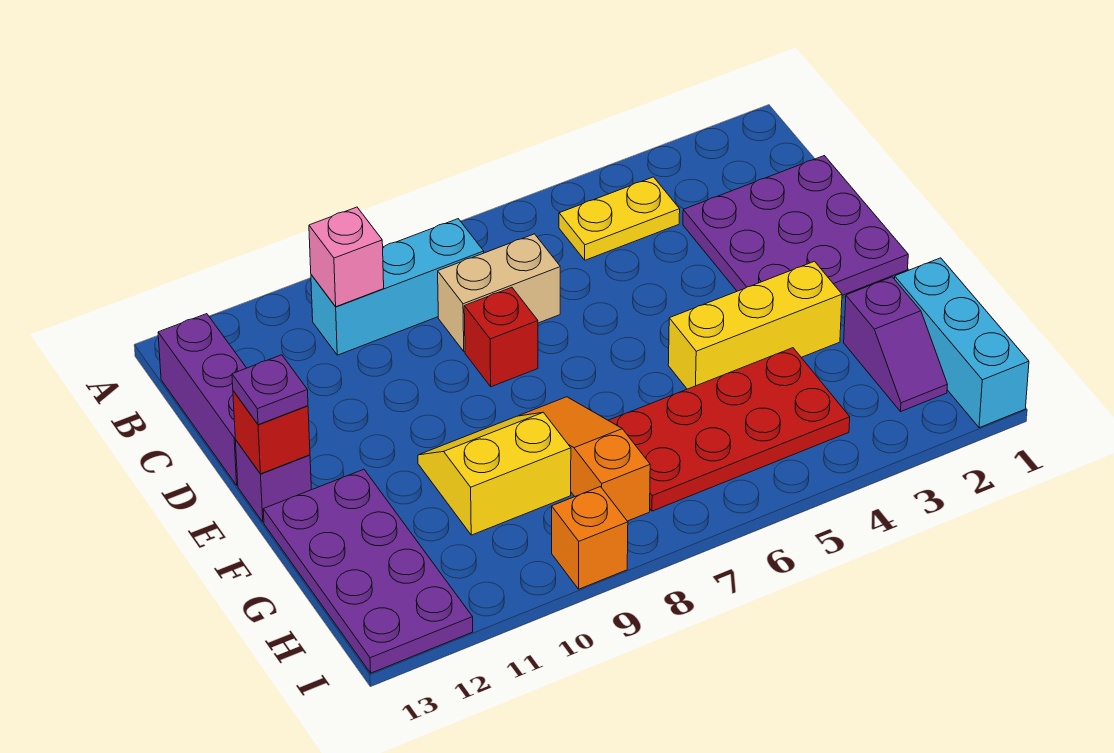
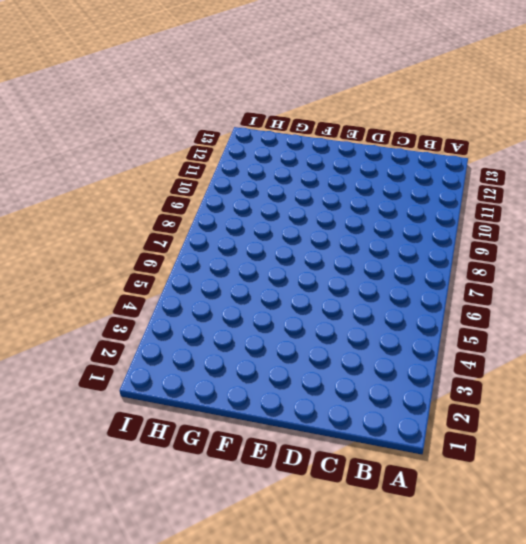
none -> yellow plate B4:B5 level 1
none -> cyan brick B8:B10 level 1
none -> purple brick B13:D13 level 1

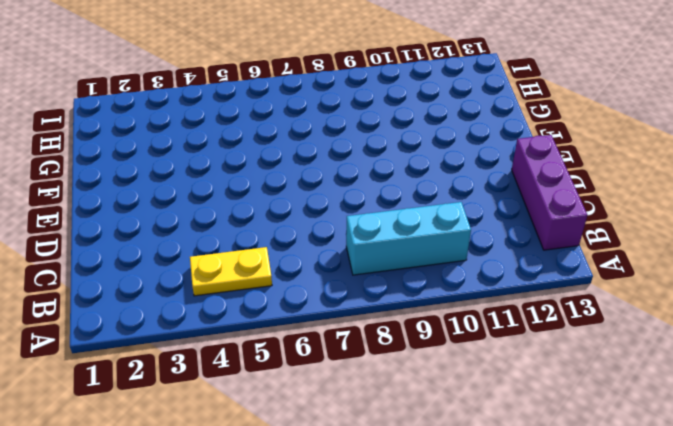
none -> purple plate C1:E3 level 1
none -> tan brick C7:C8 level 1
none -> red brick D8 level 1

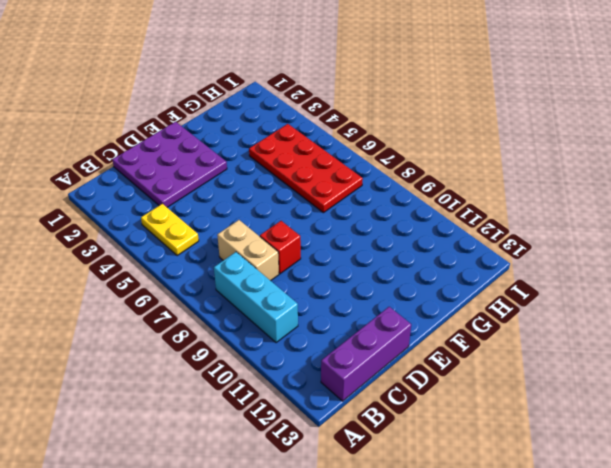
none -> purple brick E13 level 1
none -> yellow brick F3:F5 level 1
none -> orange slope F8:H8 level 1 top H

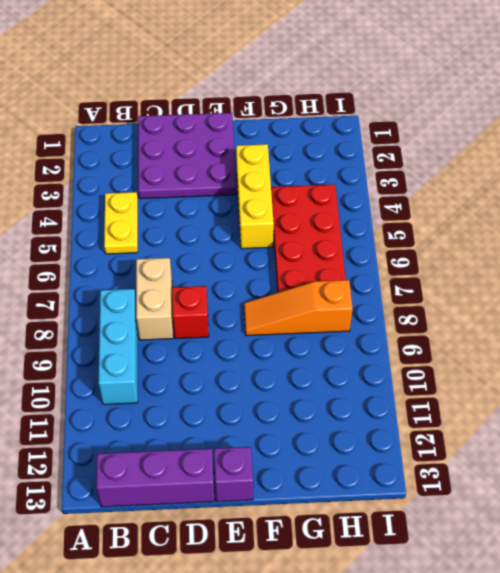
none -> yellow slope F9:G10 level 1 top G
none -> purple plate F12:I13 level 1
none -> cyan brick G1:I1 level 1

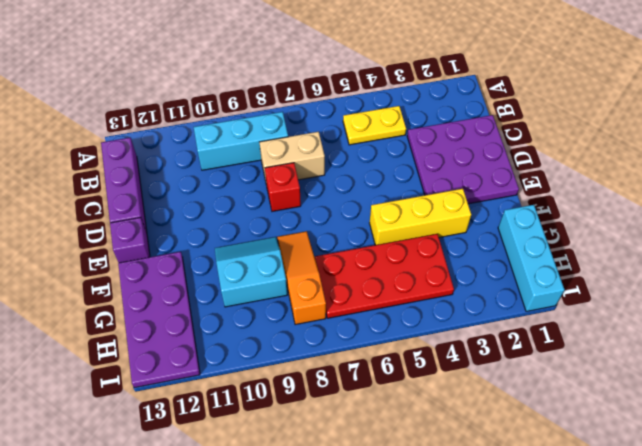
cyan slope F9:G10 level 1 top G -> yellow slope F9:G10 level 1 top G
none -> purple slope G2:H2 level 1 top G
none -> orange brick I9 level 1
none -> pink brick B10 level 2

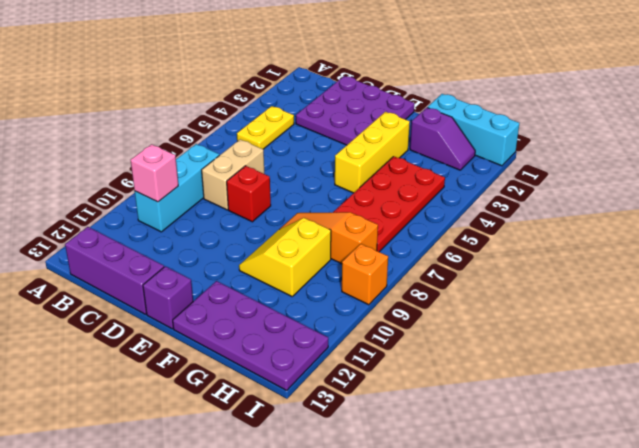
none -> red brick E13 level 2
none -> purple plate E13 level 3

